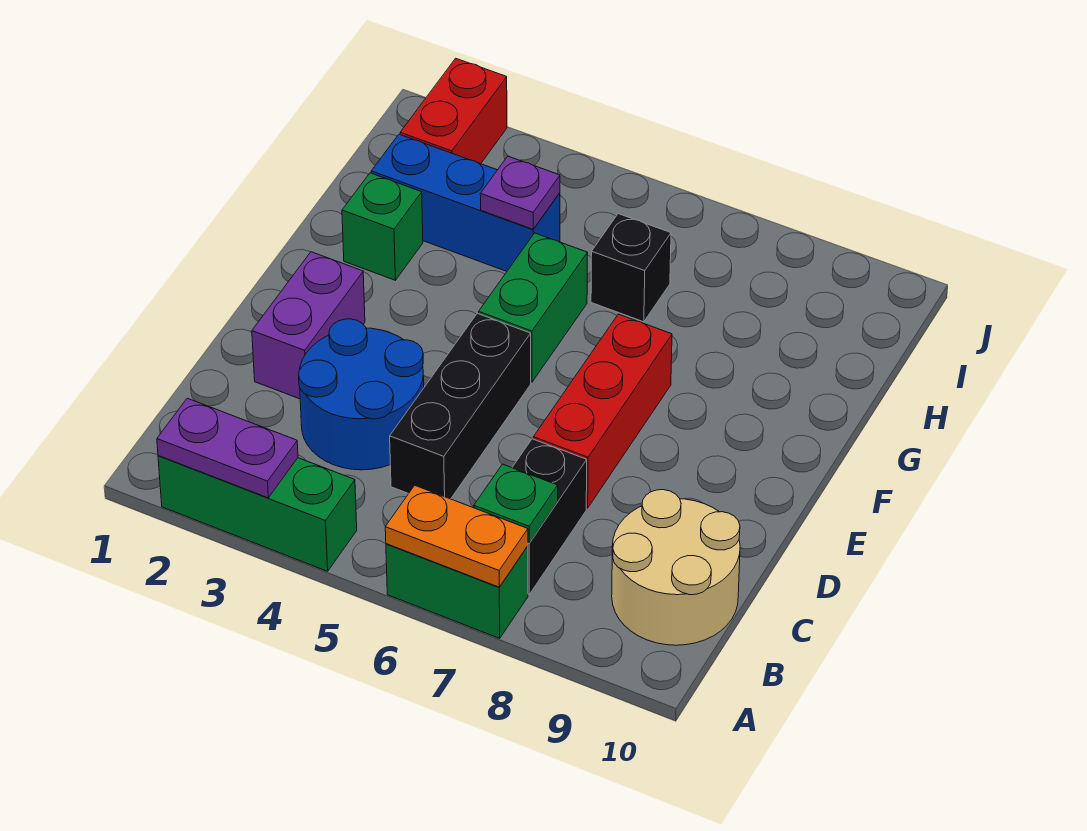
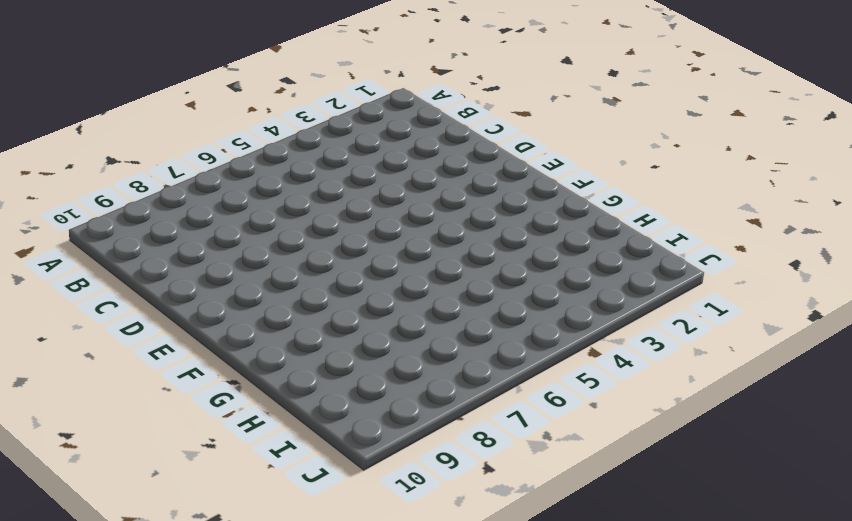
none -> green brick A2:A4 level 1
none -> green brick A6:A7 level 1
none -> black brick B7:C7 level 1

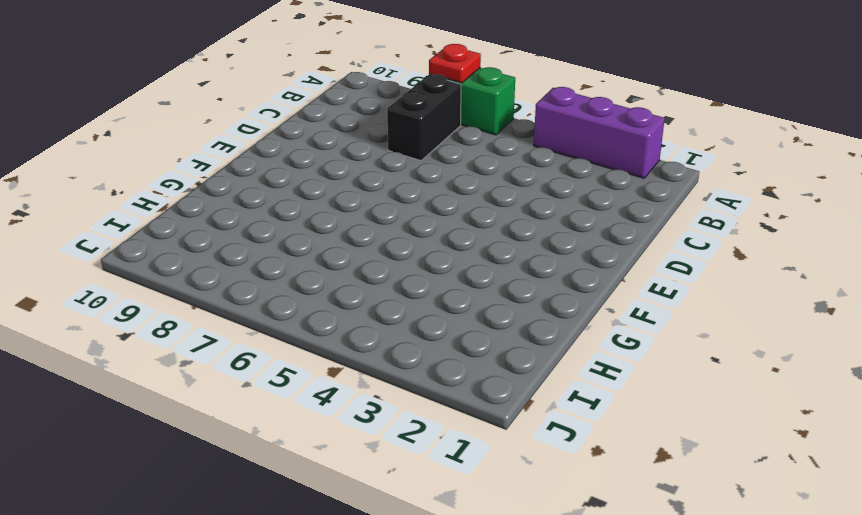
purple brick A2:A4 level 1 -> green brick A2:A4 level 1
red plate A7 level 2 -> orange plate A6:A7 level 2
none -> tan round brick B9:C10 level 1
none -> blue round brick C3:D4 level 1
none -> black brick C5:E5 level 1

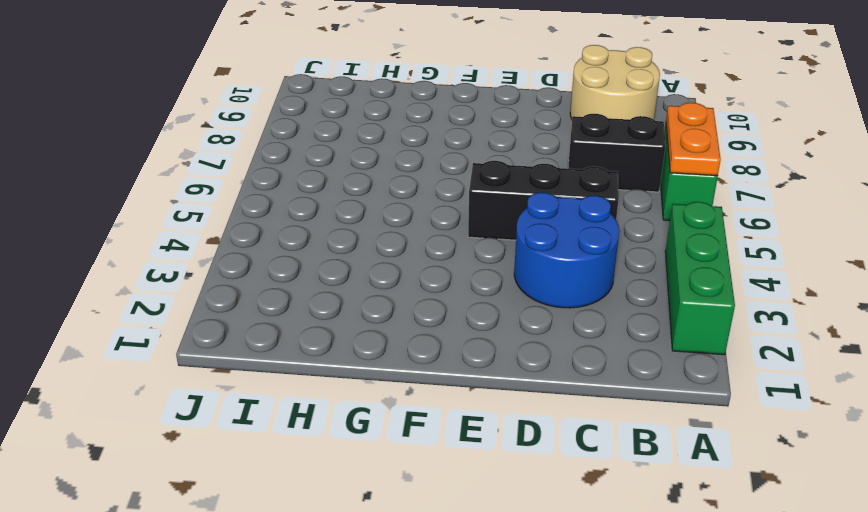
none -> purple brick D2:E2 level 1
none -> red brick D7:F7 level 1
none -> green brick F5:G5 level 1

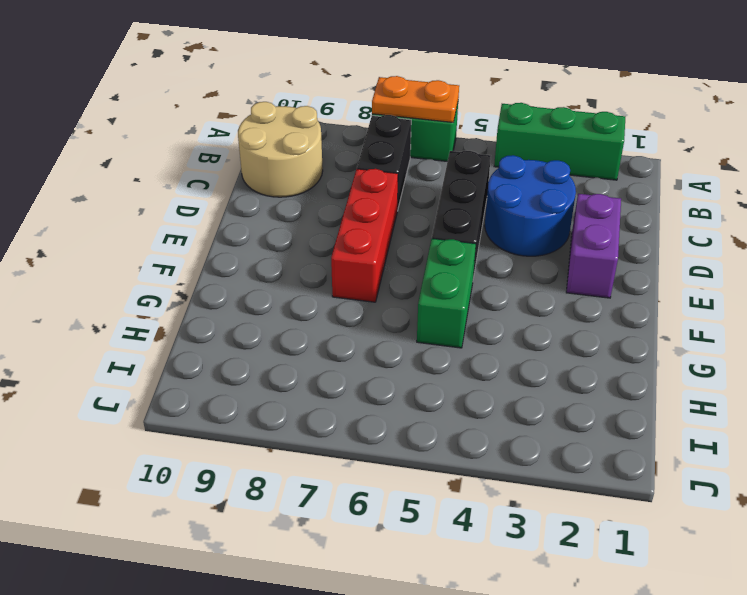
none -> green brick G2 level 1
none -> blue brick H2:H4 level 1
none -> black brick H6 level 1

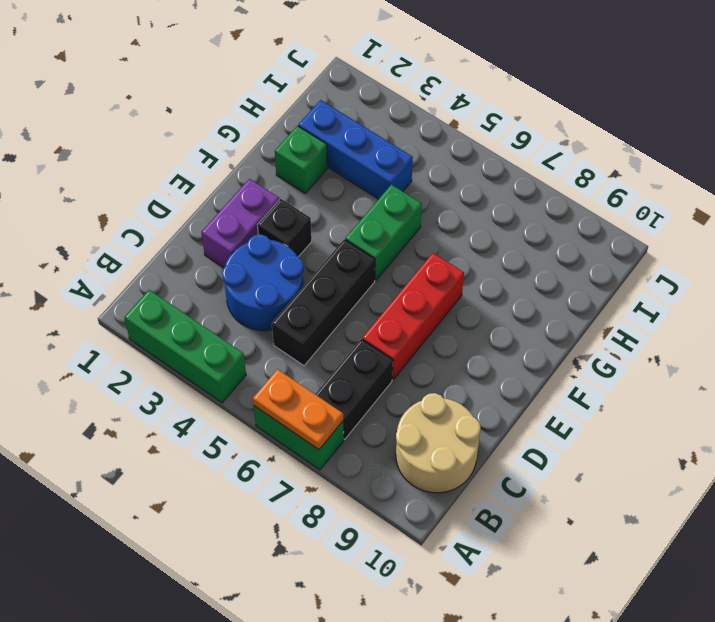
black brick E3 level 1 -> black brick H6 level 1
none -> red brick I2:J2 level 1
none -> purple plate A2:A3 level 2
none -> green plate B7 level 2

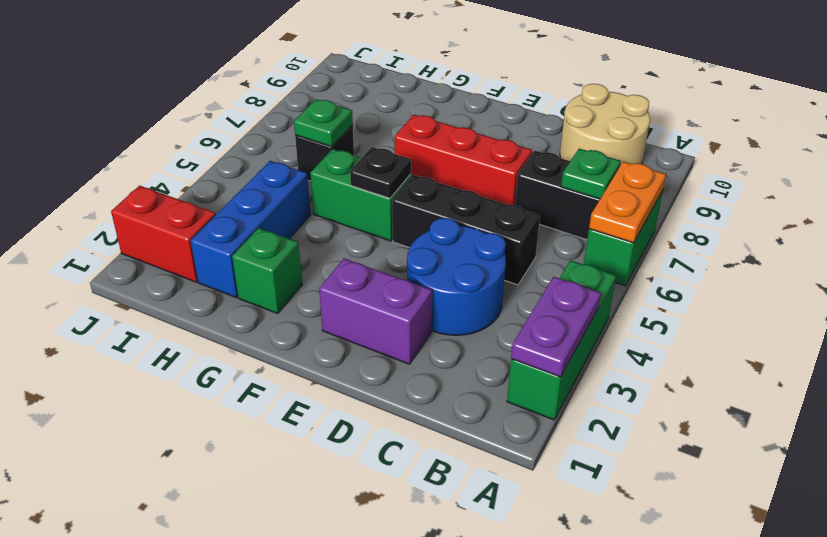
black plate F5 level 2 -> none
green plate H6 level 2 -> none
none -> purple plate H4 level 2

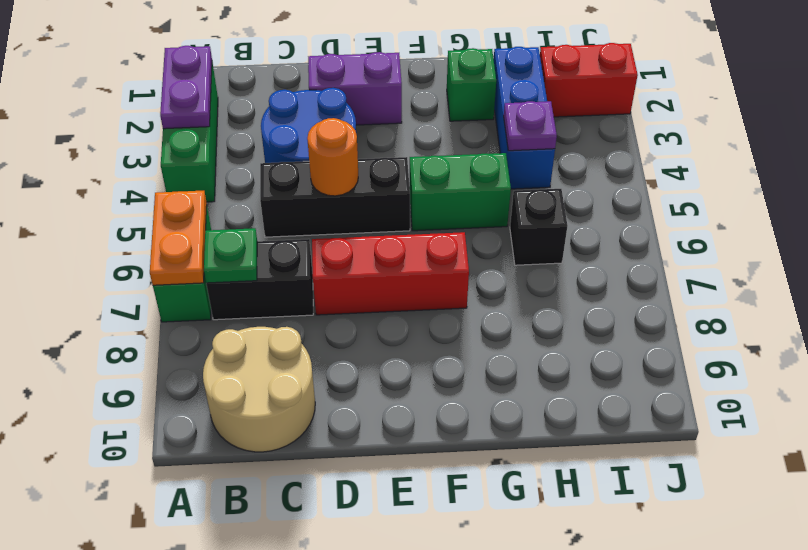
orange round brick D5 level 2 -> none

